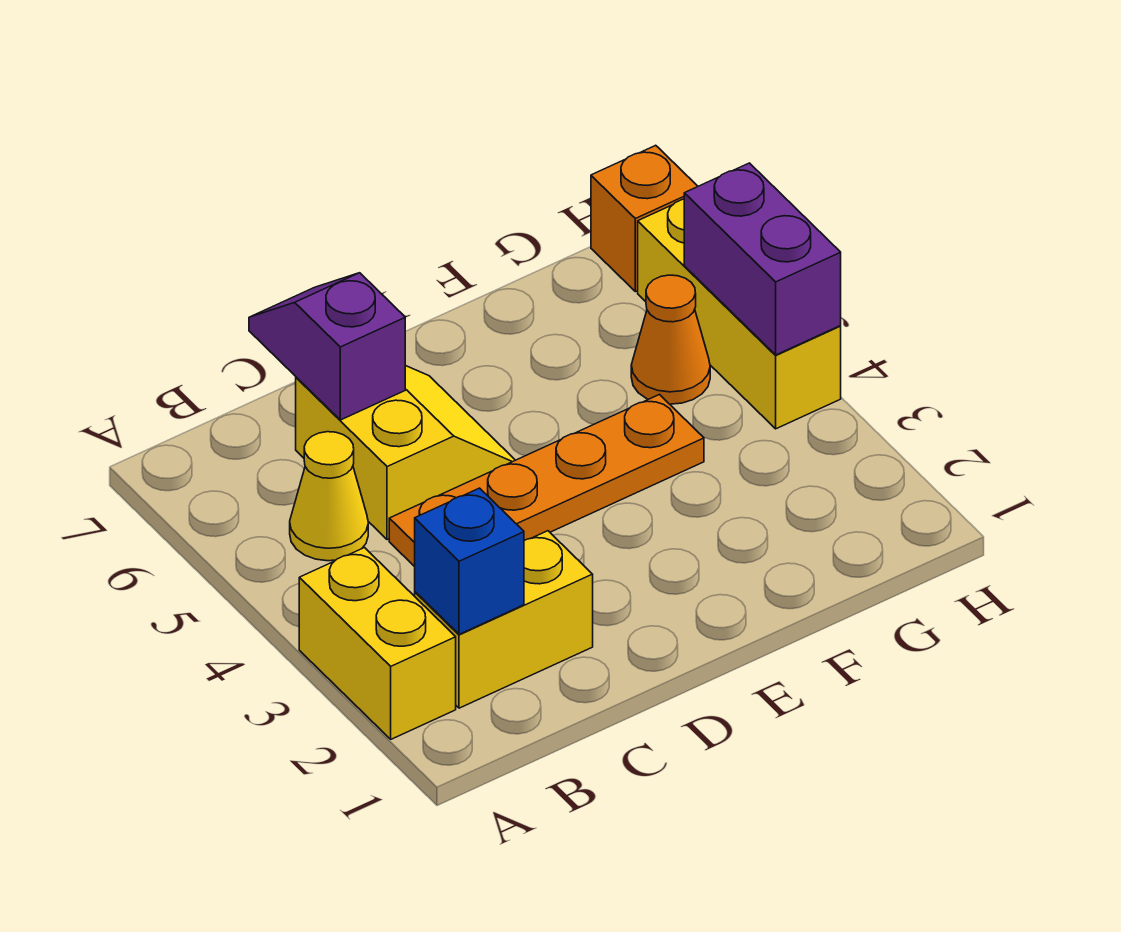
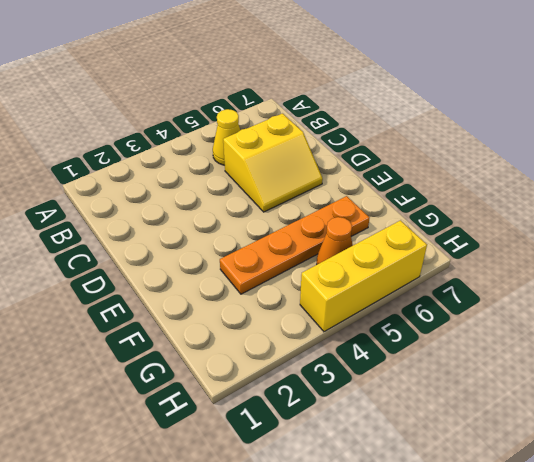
orange plate F3:F6 level 1 -> orange plate C4:F4 level 1
none -> yellow brick A2:A3 level 1
none -> yellow brick B2:C2 level 1

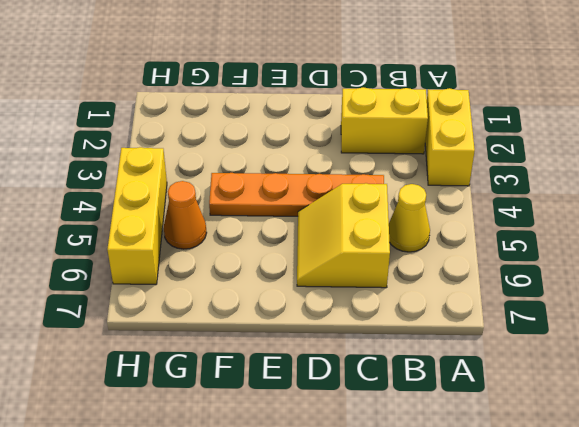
none -> orange brick H7 level 1
none -> blue brick B2 level 2

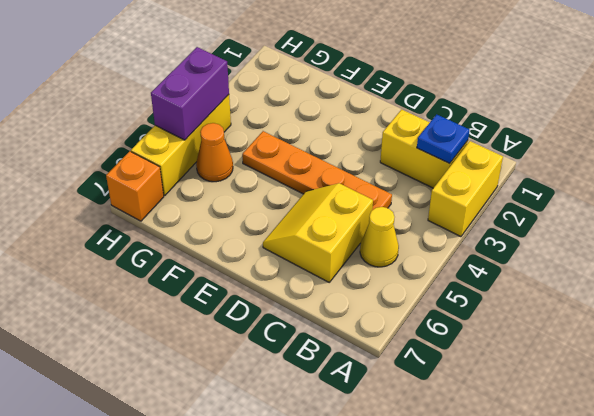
blue plate B2 level 2 -> blue brick B2 level 2
none -> purple slope C6:C7 level 2 top 6

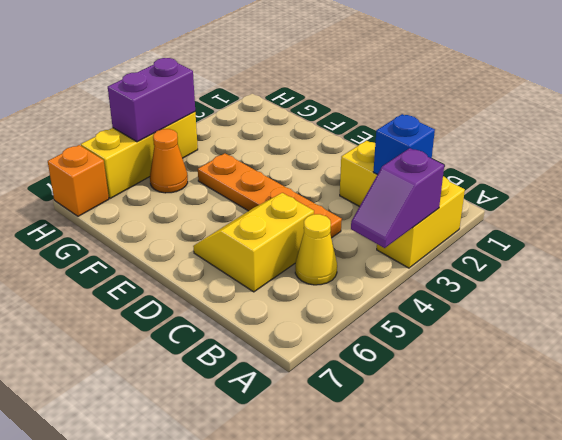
purple slope A3:A4 level 2 top 3 -> purple slope C6:C7 level 2 top 6

